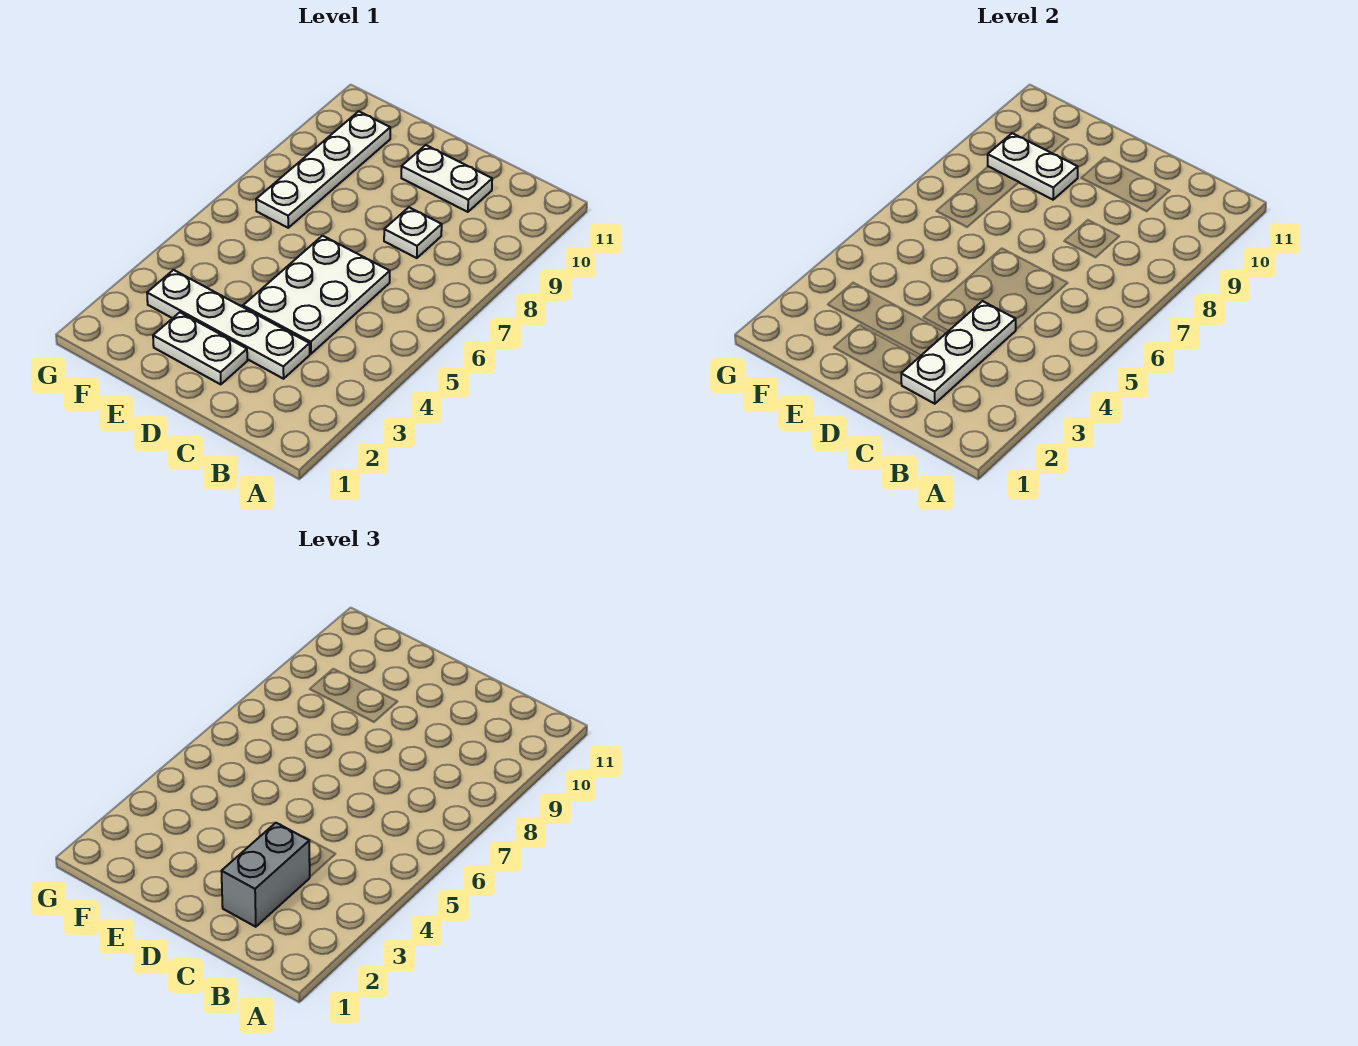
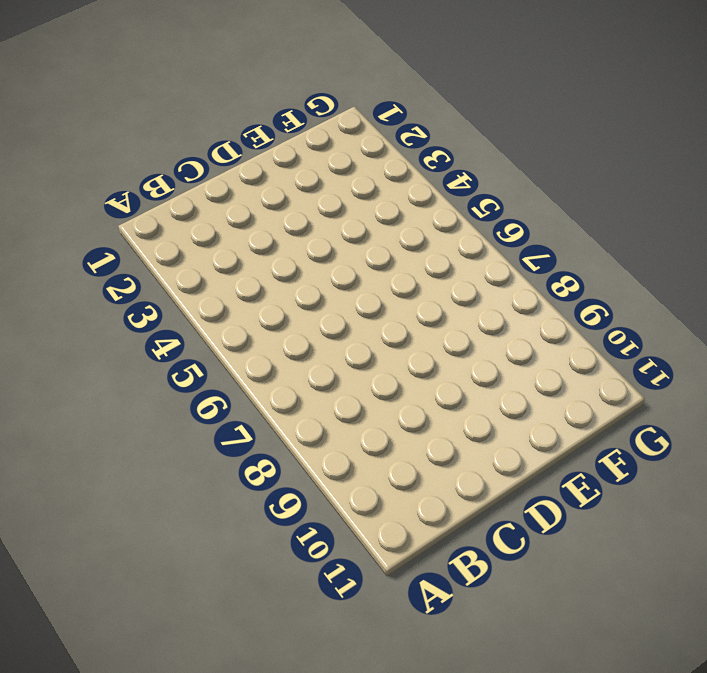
none -> white plate C3:F3 level 1
none -> white plate C4:D6 level 1

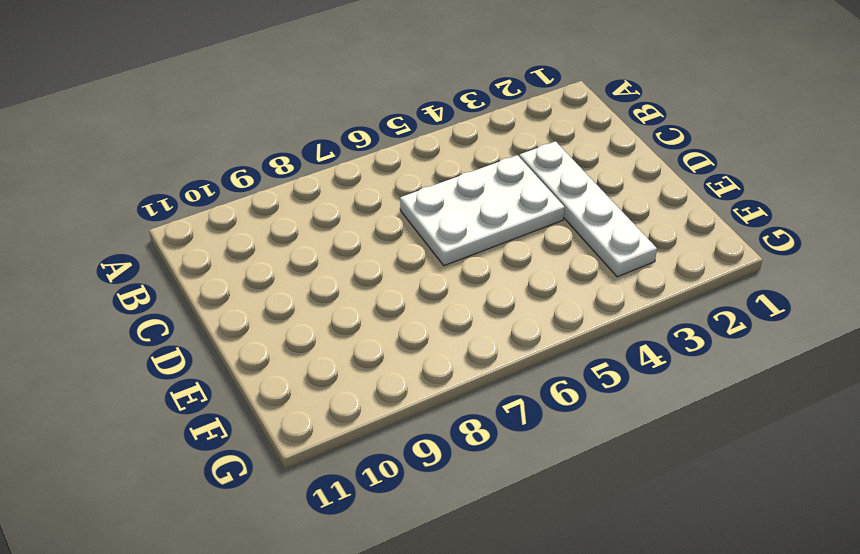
none -> white plate C8 level 1
none -> white plate C10:D10 level 1

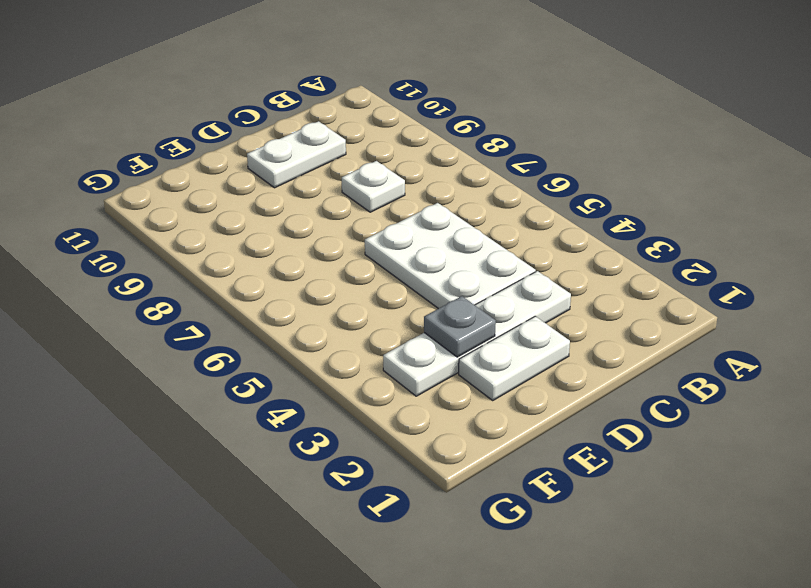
grey plate E3 level 2 -> none
none -> white plate F7:F10 level 1
none -> white plate C2:C4 level 2

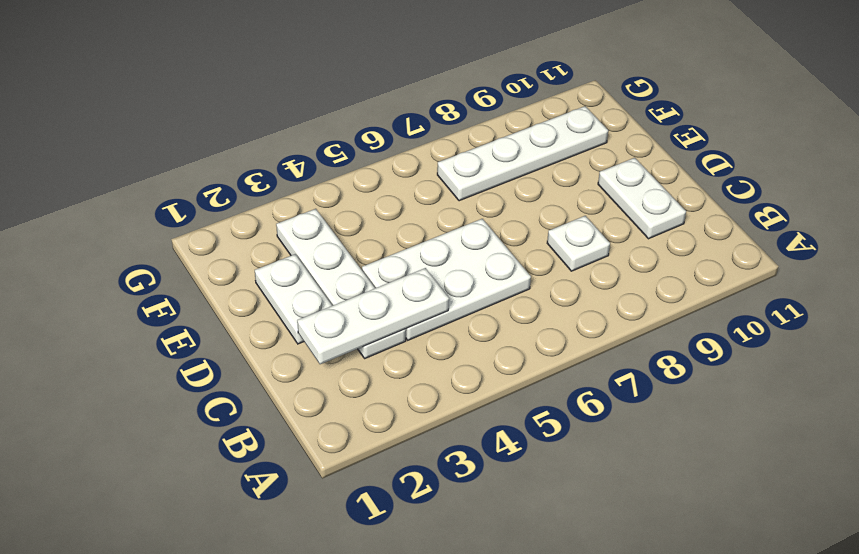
none -> white plate E9:F9 level 2
none -> grey brick C2:C3 level 3

